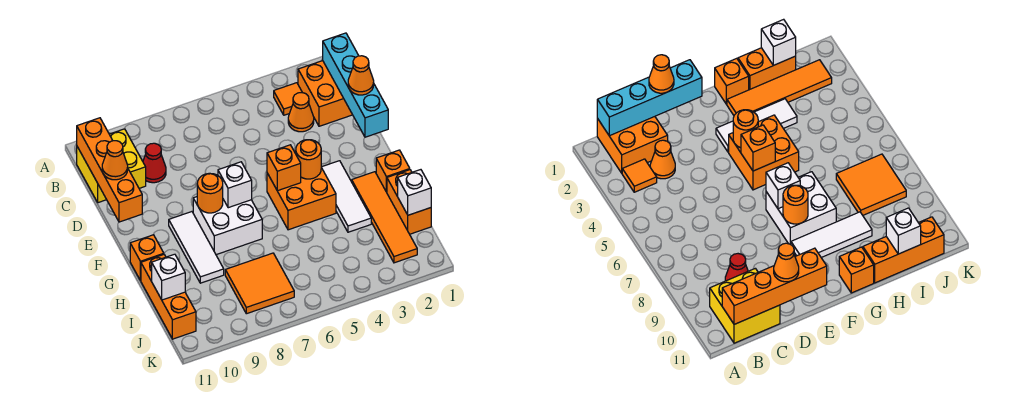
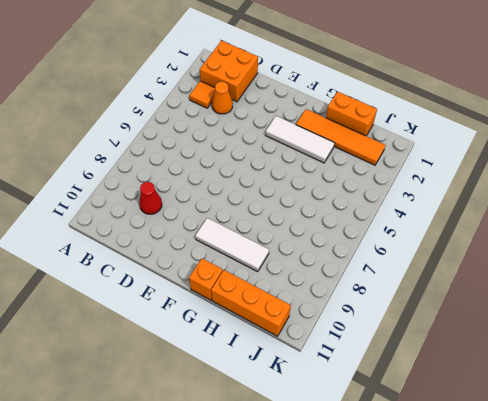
none -> yellow brick B10:C11 level 1
none -> orange brick F4:G5 level 1
none -> white brick F7:G8 level 1

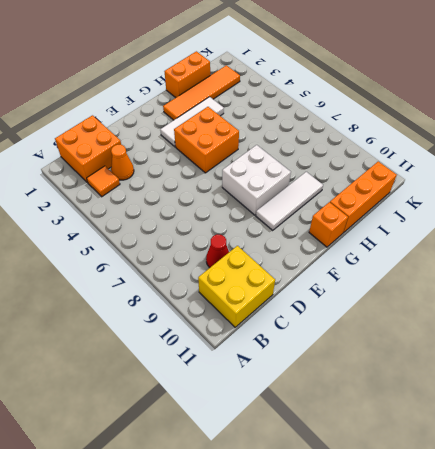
none -> orange brick G1 level 1
none -> orange tile I7:J8 level 1
none -> cyan brick B1:E1 level 2

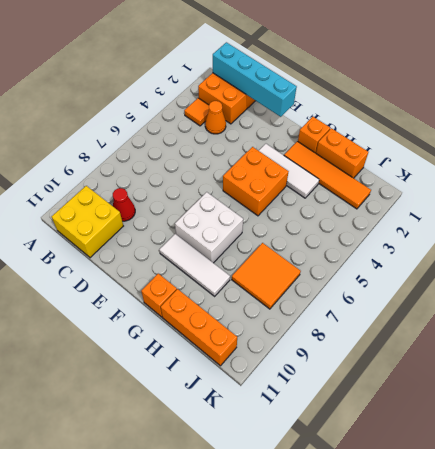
none -> orange brick B11:E11 level 2
none -> orange round brick F4 level 2
none -> orange brick F5 level 2

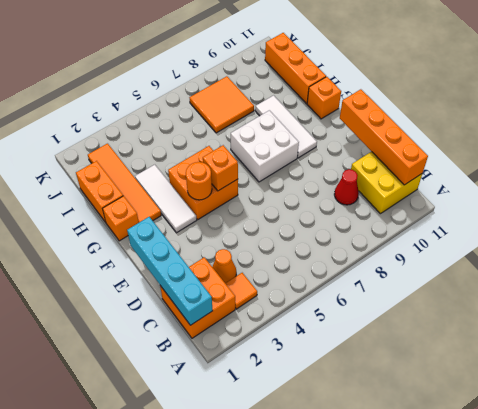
none -> white brick F7 level 2
none -> orange round brick F8 level 2
none -> white brick I1 level 2

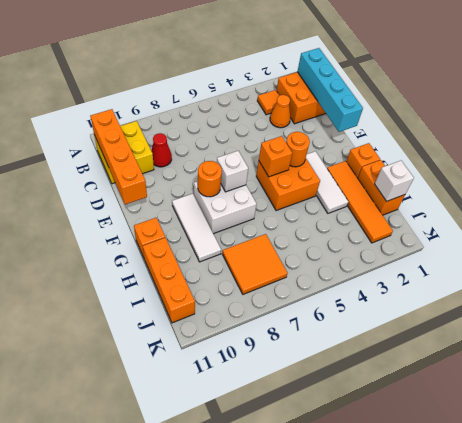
none -> white brick I11 level 2
none -> orange cone D1 level 3
none -> orange cone D11 level 3

